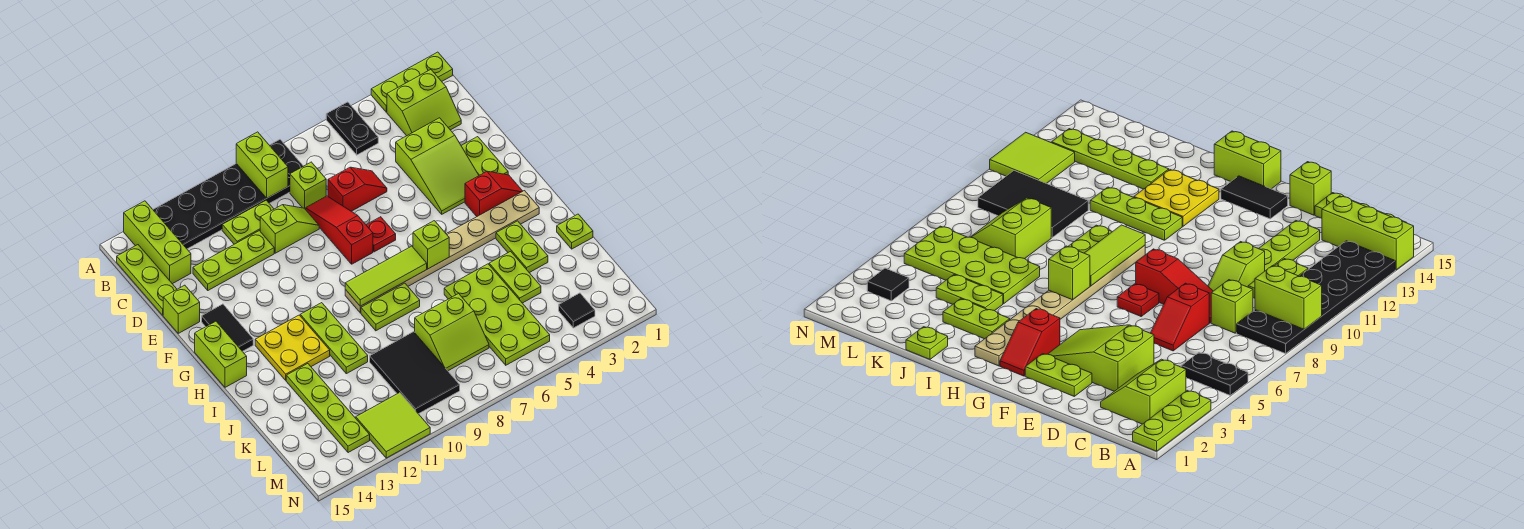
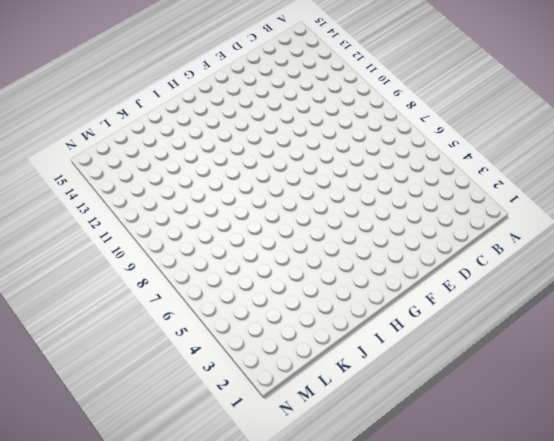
none -> lime plate A1:A3 level 1
none -> black plate A5:B5 level 1
none -> black plate A8:B13 level 1
none -> lime brick A14:C14 level 1

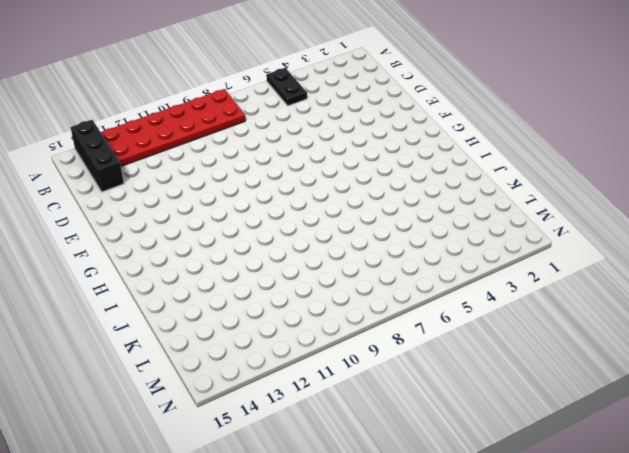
red plate A8:B13 level 1 -> black plate A8:B13 level 1
black brick A14:C14 level 1 -> lime brick A14:C14 level 1
none -> lime plate A1:A3 level 1
none -> lime slope B2:C3 level 1 top B
none -> lime plate B15:D15 level 1
none -> lime brick C8 level 1

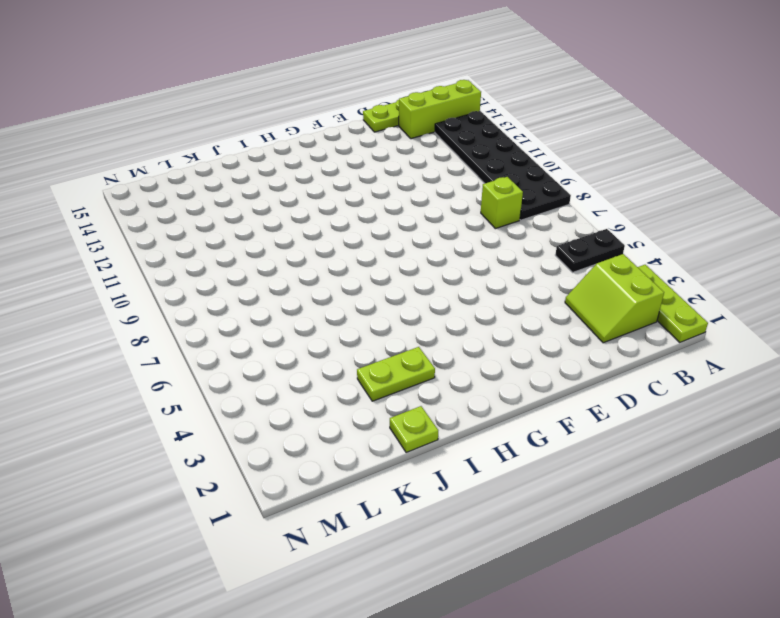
none -> lime plate C10:C11 level 1
none -> lime slope D3:F4 level 1 top D
none -> red slope D6:D7 level 1 top 7
none -> red slope D8:F8 level 1 top F

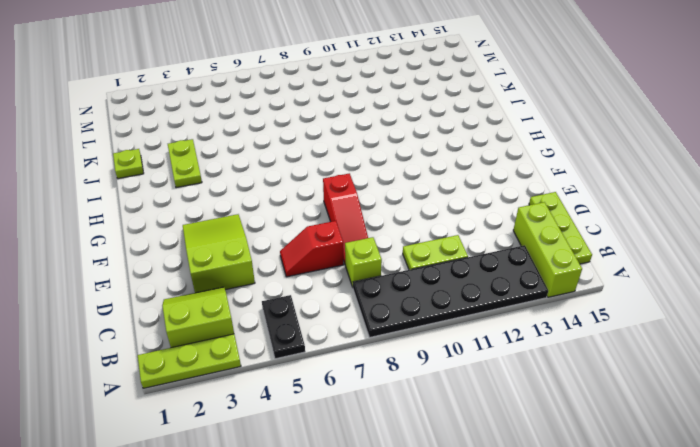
none -> lime slope D9:D10 level 1 top 10
none -> lime plate D11:D13 level 1
none -> lime plate E2:F2 level 1
none -> lime brick E15 level 1

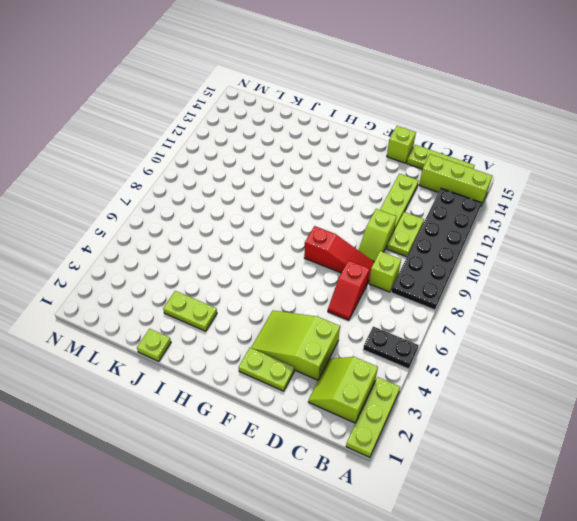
none -> red plate F7 level 1
none -> black tile F14:G14 level 1
none -> red slope G2:G3 level 1 top 3
none -> lime brick G15:H15 level 1

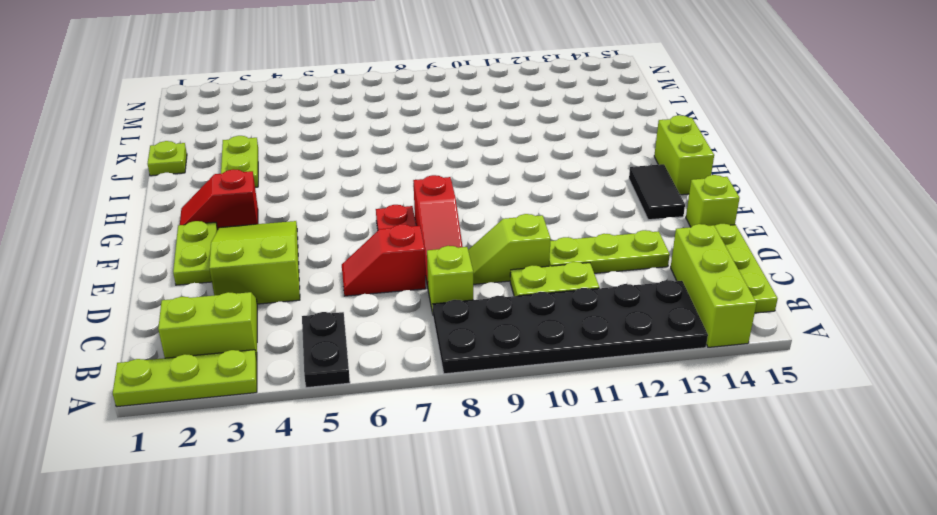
none -> tan plate H2:H9 level 1
none -> lime plate H11:J11 level 1
none -> yellow plate H12:I13 level 1
none -> lime plate I8:I9 level 1

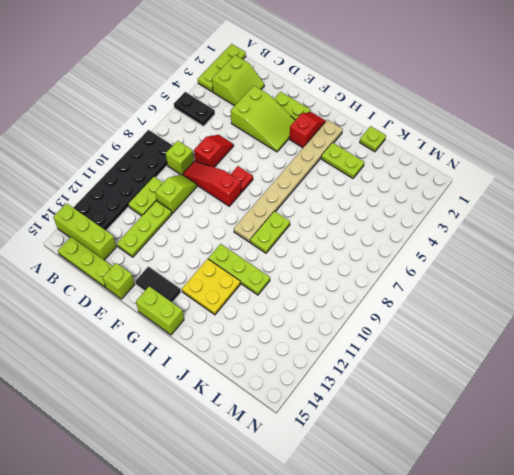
none -> lime plate J4:K4 level 1
none -> lime plate J5:M6 level 1
none -> lime plate J13:M13 level 1
none -> lime slope K7:L8 level 1 top K

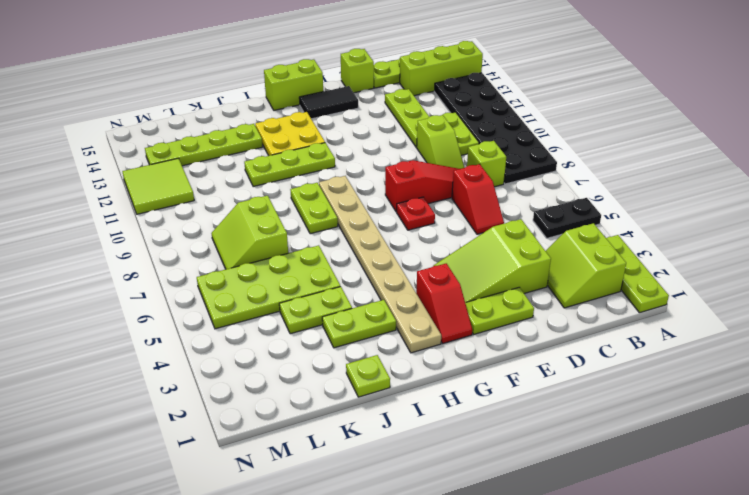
none -> black tile K9:M10 level 1
none -> black tile M3 level 1
none -> lime brick A9:B9 level 2
none -> lime brick H6 level 2

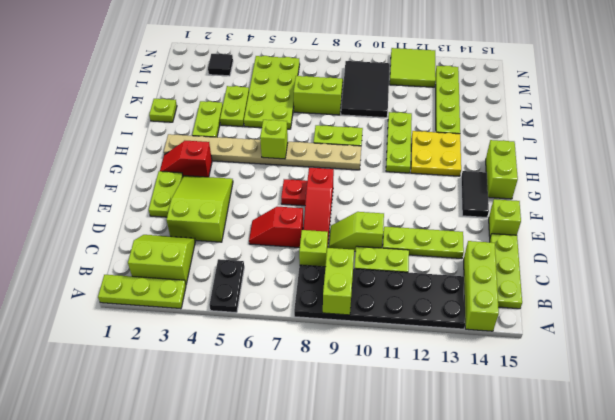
none -> lime tile H7:H9 level 2

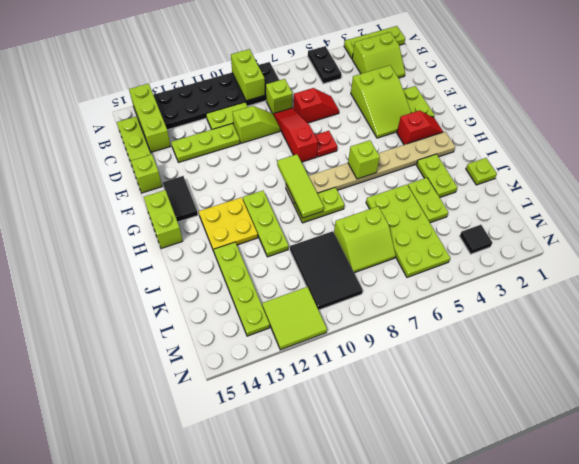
lime tile G9:I9 level 2 -> lime tile H7:H9 level 2

